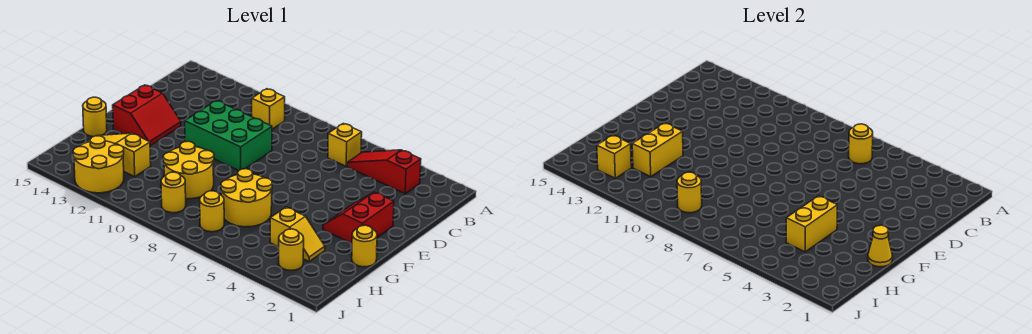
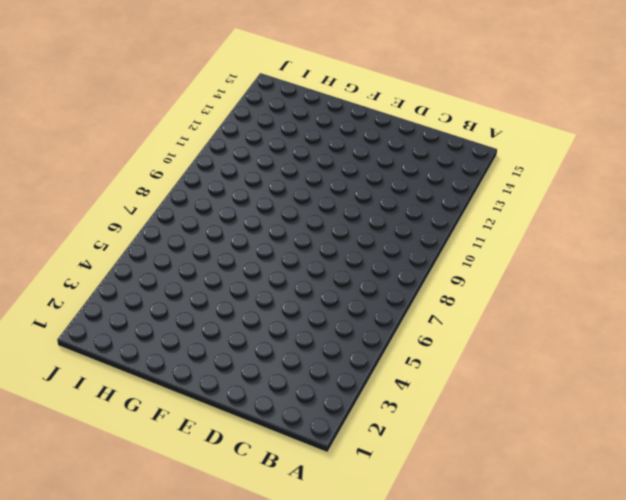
none -> red slope B3:B5 level 1 top 3
none -> yellow brick B6 level 1
none -> yellow brick B10 level 1

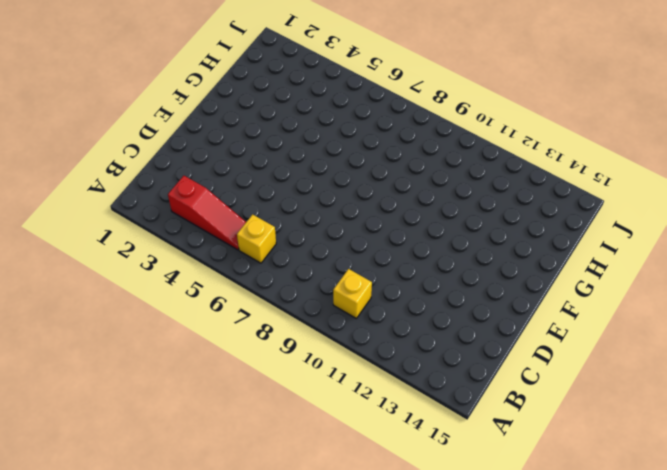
none -> green brick D9:E11 level 1
none -> red slope E2:F3 level 1 top 2
none -> red slope E13:F14 level 1 top 14

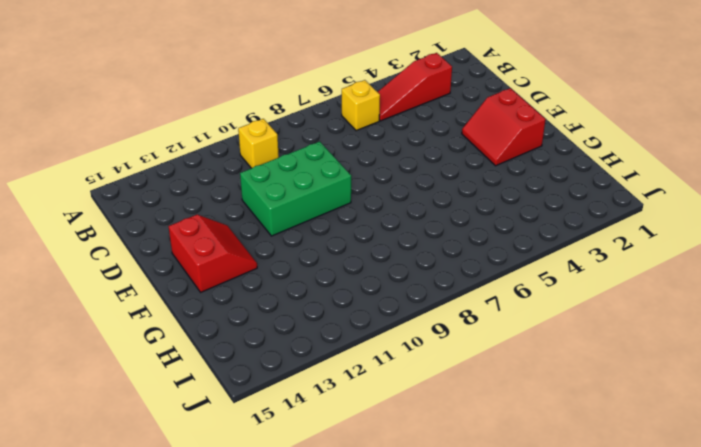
none -> yellow round brick G1 level 1
none -> yellow round brick G6:H7 level 1
none -> yellow round brick G9:H10 level 1

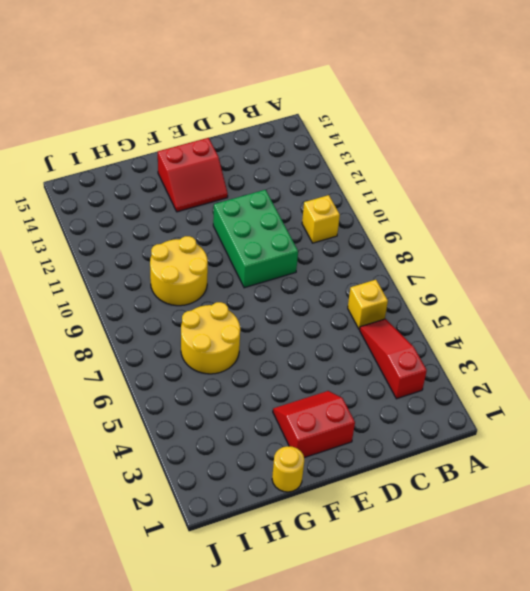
none -> yellow round brick G15 level 1
none -> yellow slope H3:H4 level 1 top 4
none -> yellow slope H12:H14 level 1 top 12

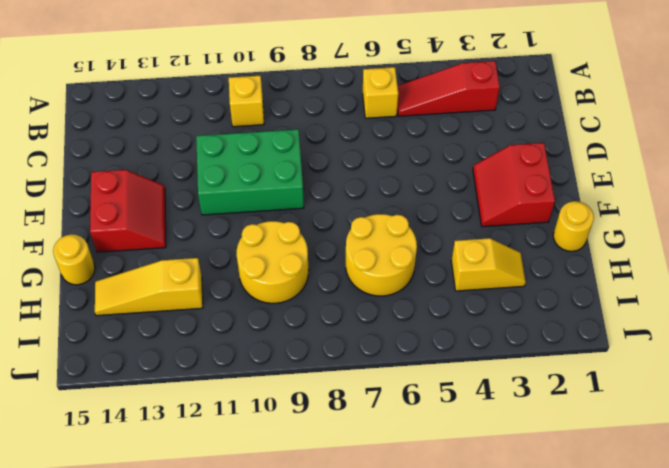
none -> yellow round brick I3 level 1
none -> yellow round brick I7 level 1
none -> yellow round brick I9 level 1

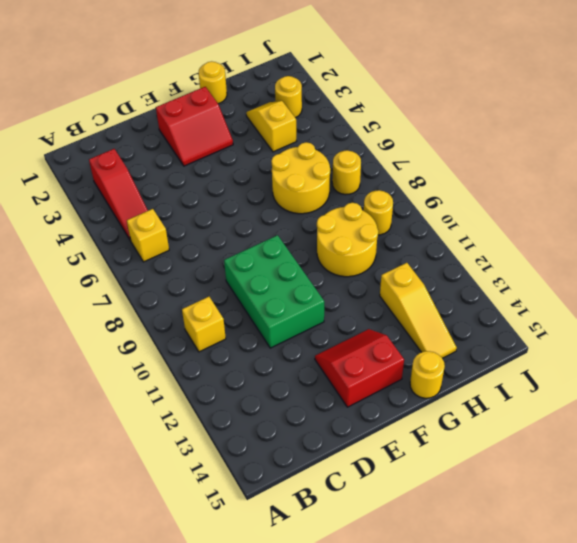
none -> yellow round brick I12:J13 level 1
none -> yellow round brick B6 level 2
none -> yellow cone G1 level 2

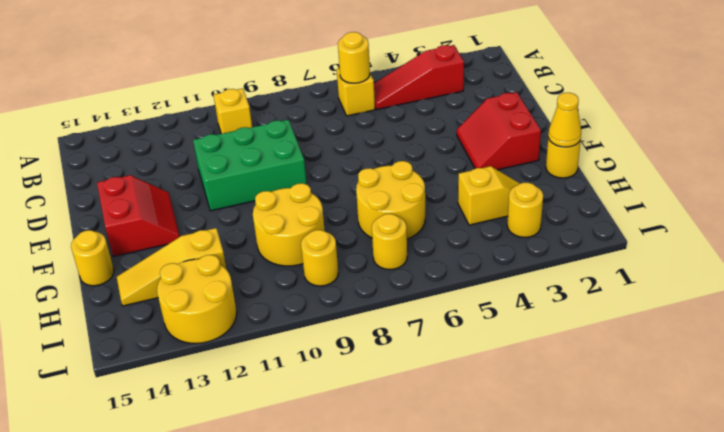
none -> yellow brick G4:H4 level 2
none -> yellow brick G12:H12 level 2
none -> yellow round brick I9 level 2

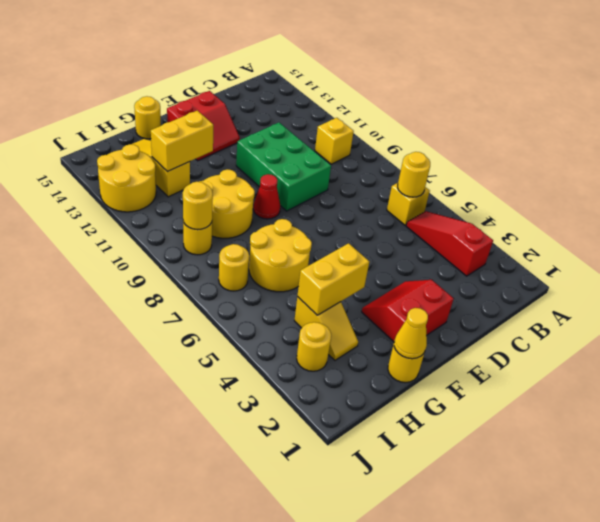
red cone F9 level 1 -> none
none -> yellow brick I13 level 2

